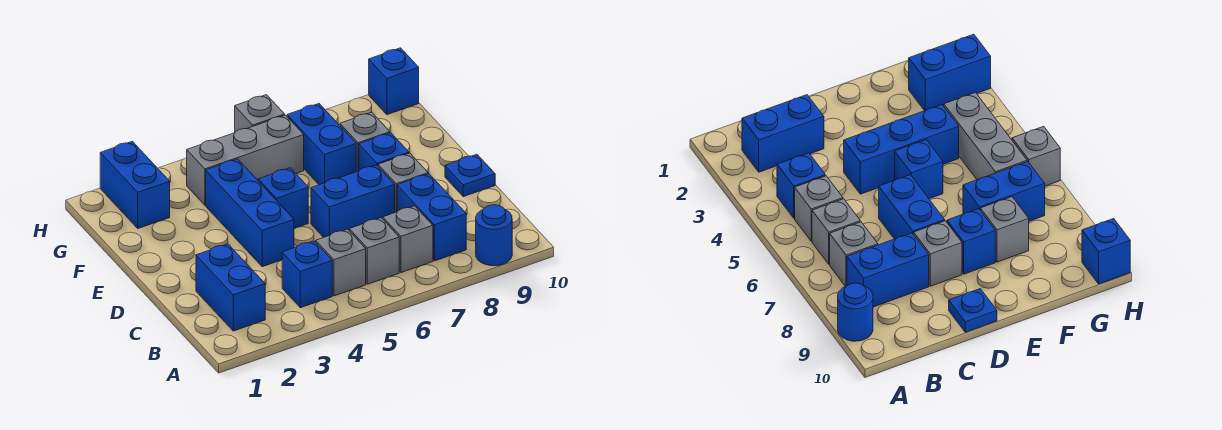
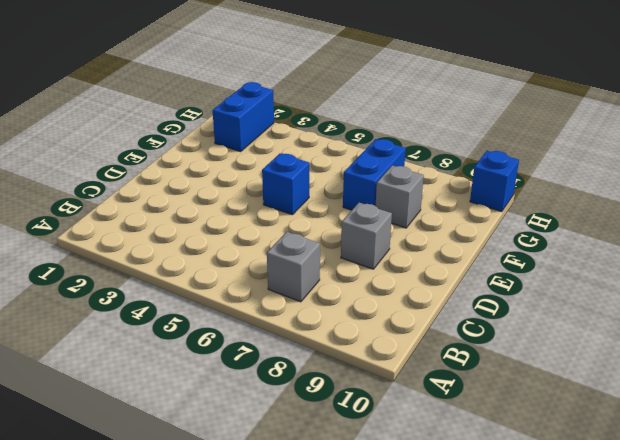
none -> blue round brick A9 level 1
none -> blue brick B2:C2 level 1
none -> blue brick B4 level 1

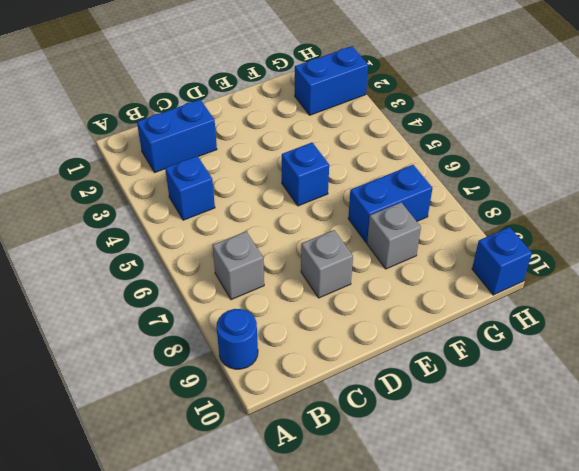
none -> grey brick B5 level 1
none -> grey brick B6 level 1
none -> blue brick B8:C8 level 1

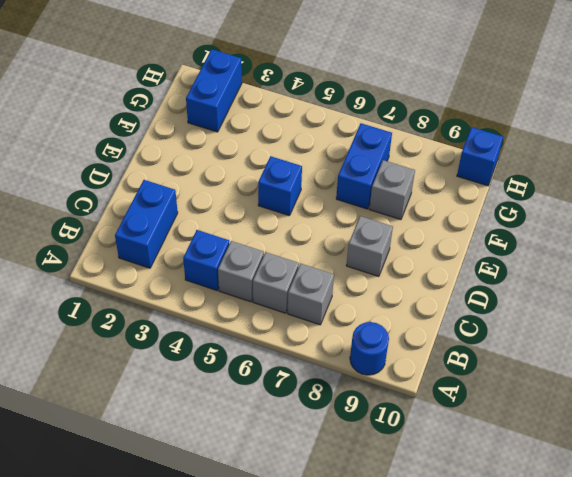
none -> blue brick B8:C8 level 1
none -> blue brick D4:F4 level 1
none -> blue brick D6:D7 level 1

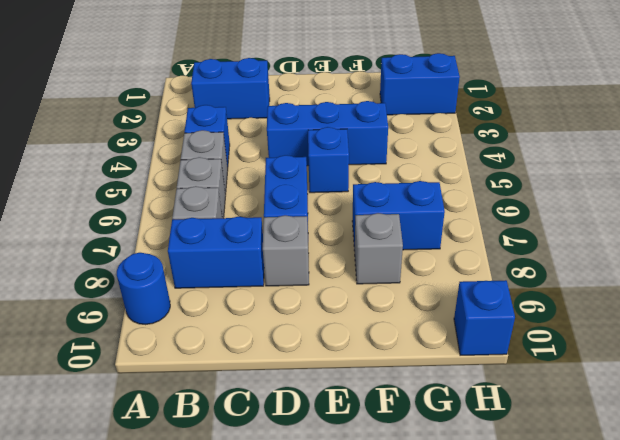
none -> blue plate D10 level 1
none -> blue brick E8 level 1
none -> grey brick G4:G6 level 1

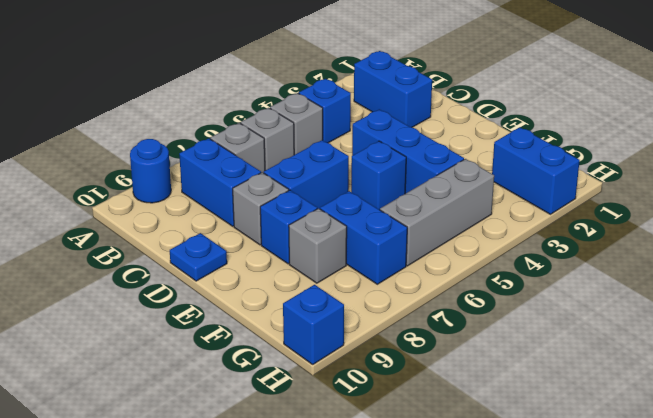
none -> grey brick H6 level 1

